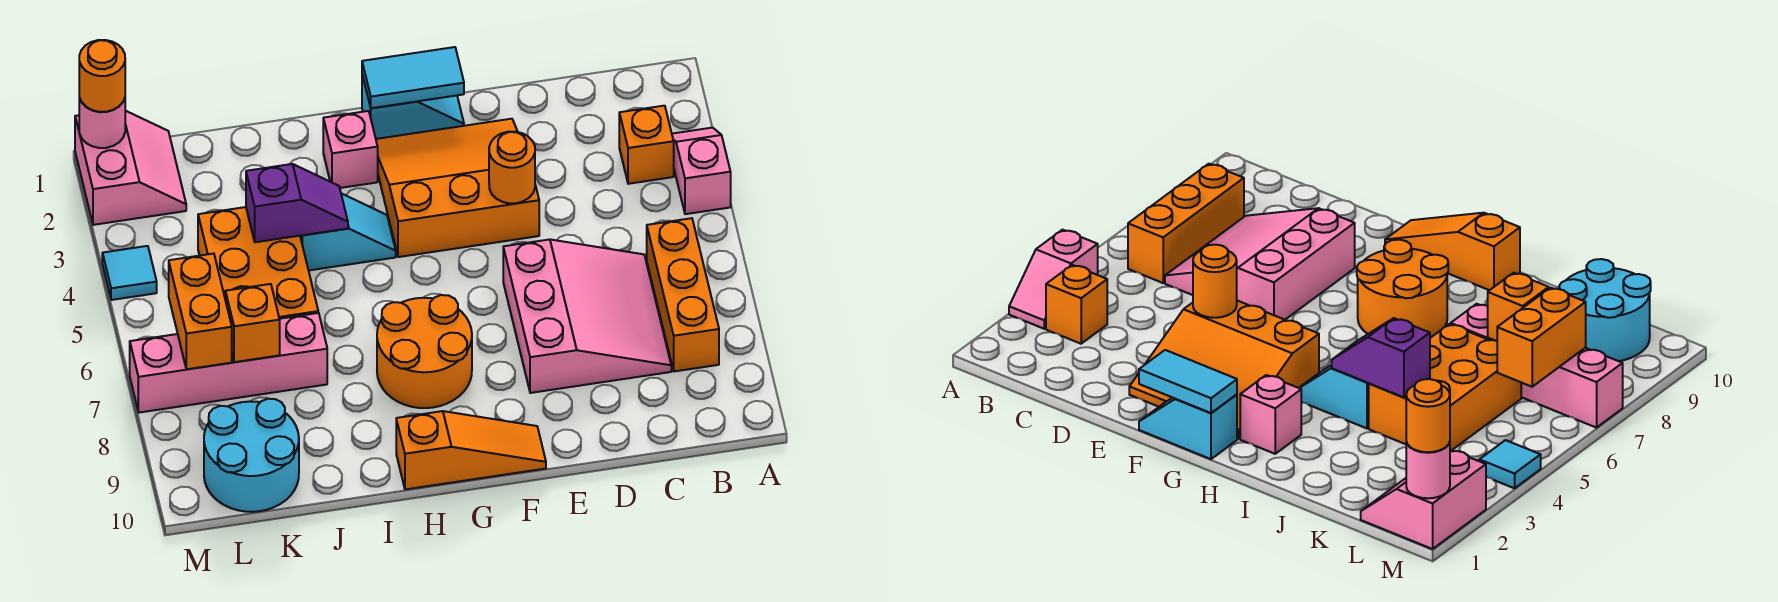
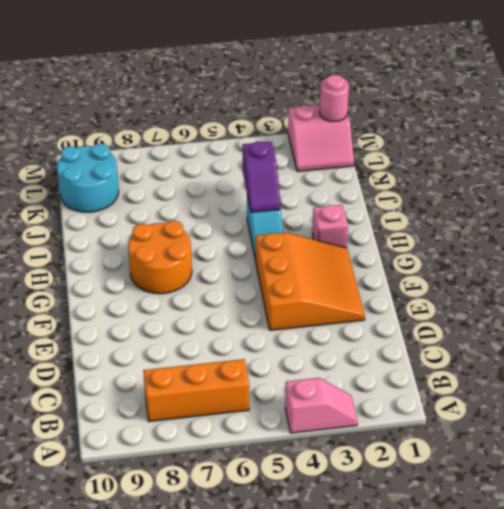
none -> orange brick B3 level 1
none -> pink slope C6:E8 level 1 top E
none -> cyan slope F1:G1 level 1 top G

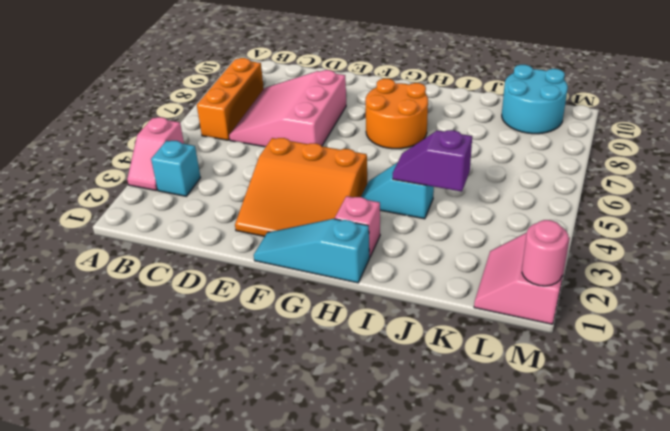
cyan brick B3 level 1 -> orange brick B3 level 1
cyan slope F1:H1 level 1 top H -> cyan slope F1:G1 level 1 top G
none -> orange slope F10:H10 level 1 top H
none -> orange brick J4:K6 level 1
none -> pink brick J7:M7 level 1

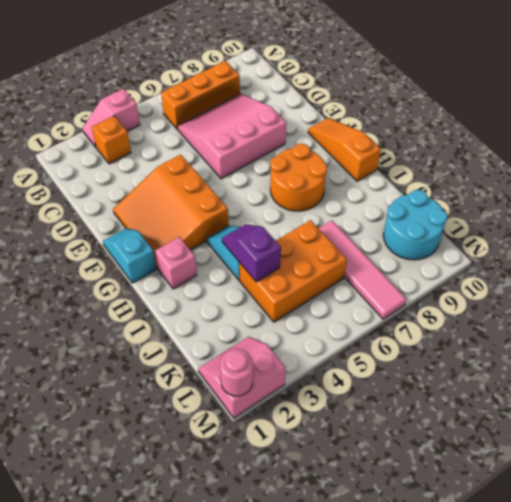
pink tile J7:M7 level 1 -> pink brick J7:M7 level 1
none -> cyan tile M4 level 1
none -> orange round brick E4 level 2
none -> cyan tile F1:G1 level 2

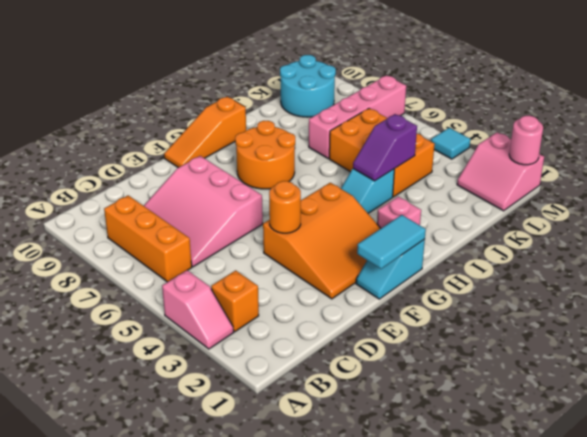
none -> orange brick K7 level 2
none -> orange brick L6:L7 level 2
none -> orange round brick M1 level 3

